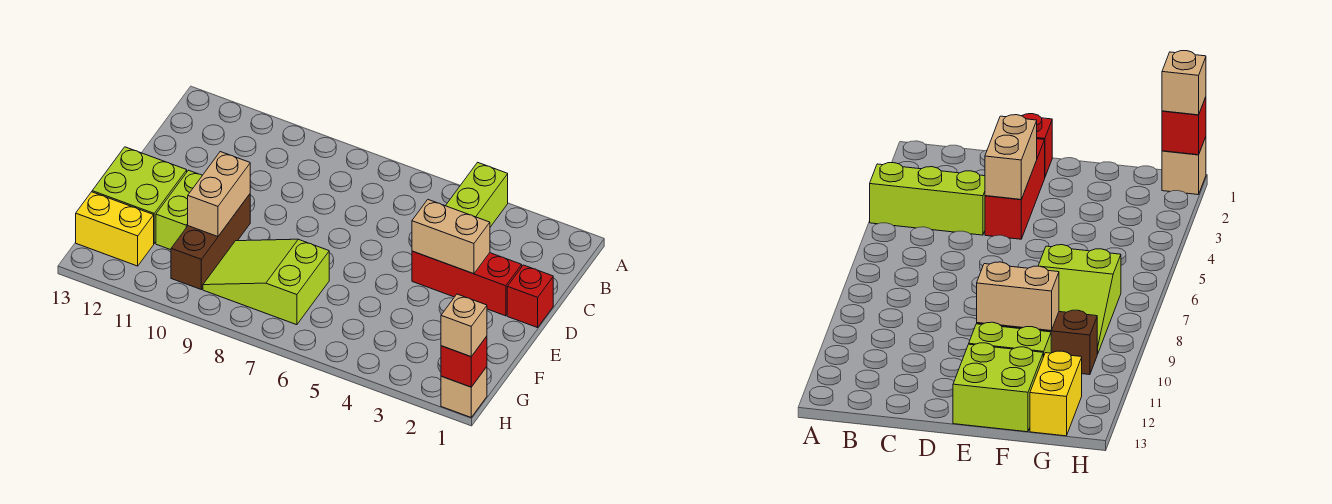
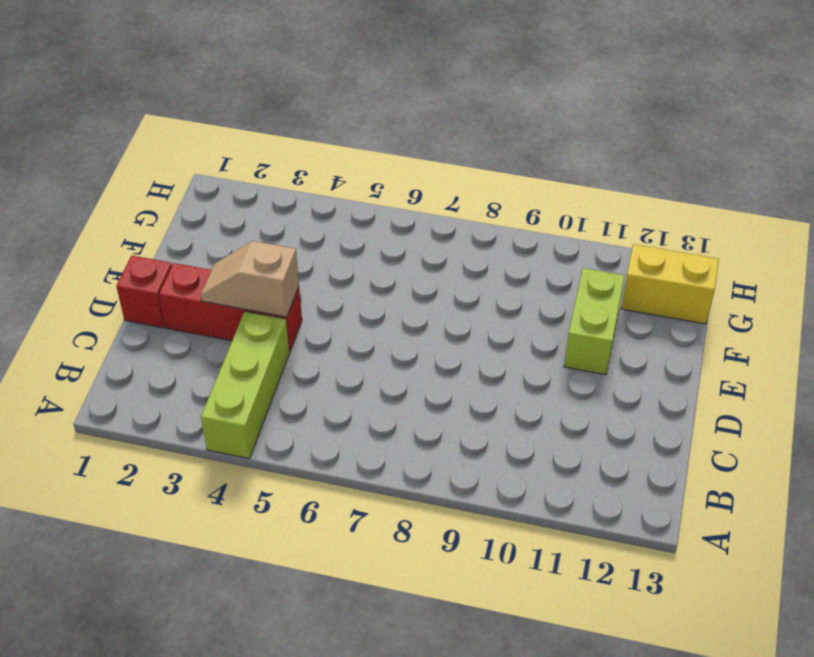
tan slope D3:D4 level 2 top 4 -> tan brick D3:D4 level 2
none -> brown brick E10:G10 level 1
none -> lime brick E12:F13 level 1
none -> lime slope F7:G9 level 1 top 7

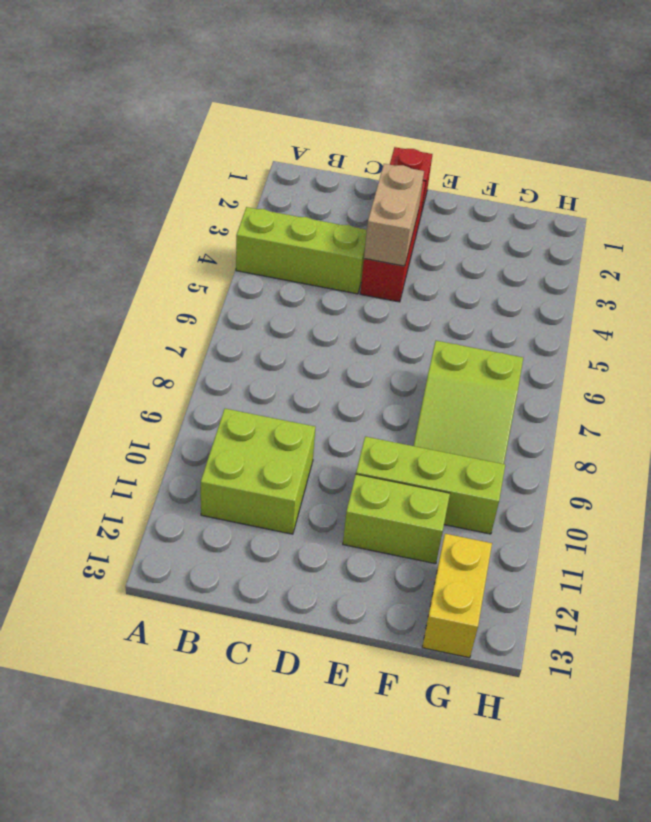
lime brick B10:C11 level 1 -> lime brick E12:F13 level 1
lime brick E10:G10 level 1 -> brown brick E10:G10 level 1
none -> tan brick H1 level 1
none -> tan brick E10:F10 level 2
none -> red brick H1 level 2

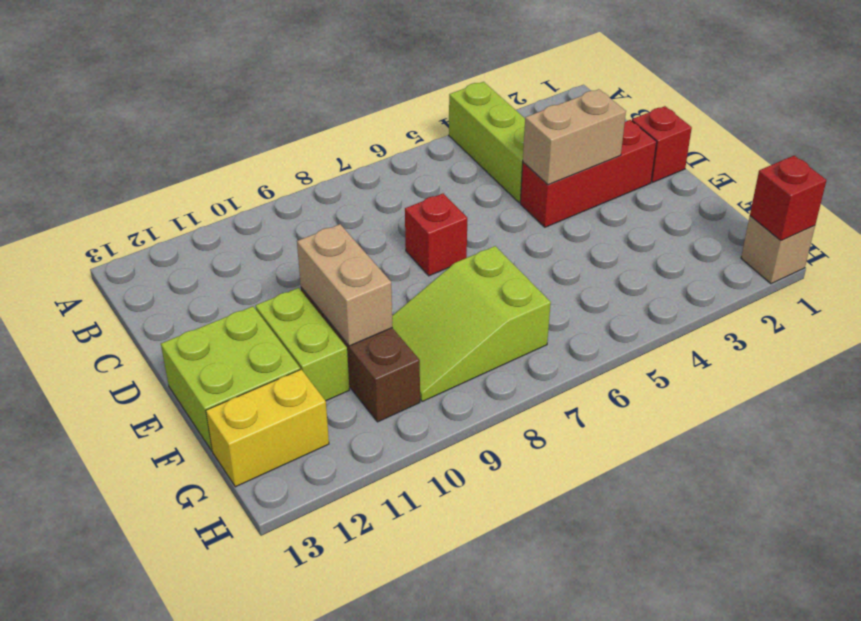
red brick D7 level 1 -> none
none -> tan brick H1 level 3

